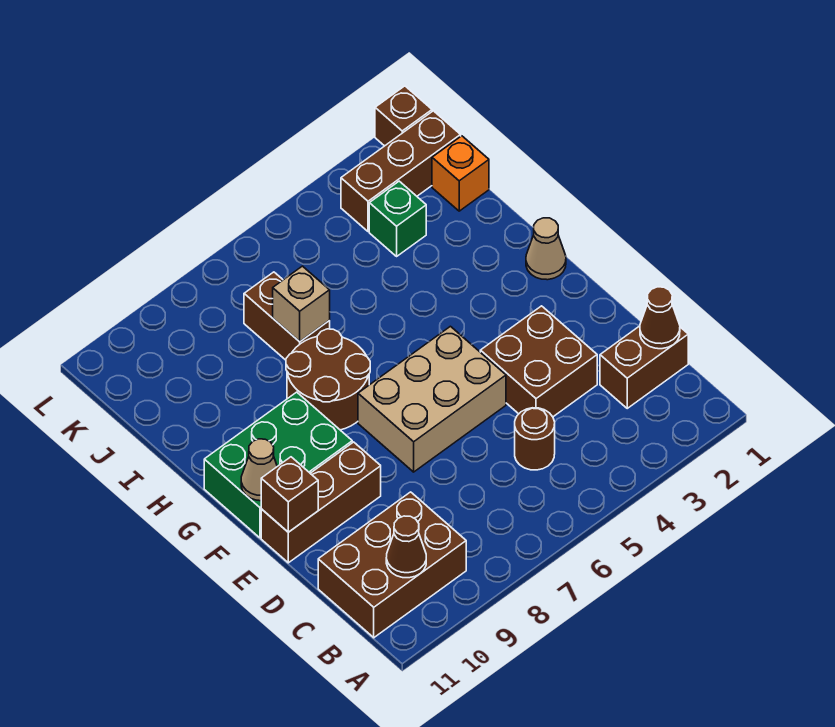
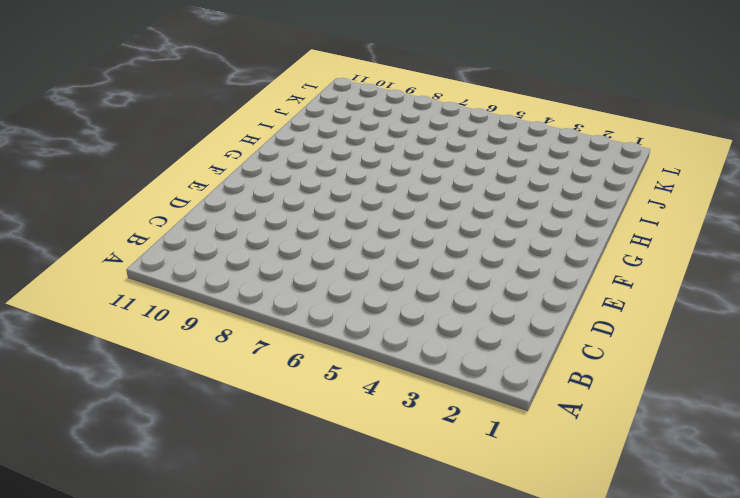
none -> brown brick B9:C11 level 1
none -> brown brick C1:C2 level 1
none -> brown round brick C5 level 1

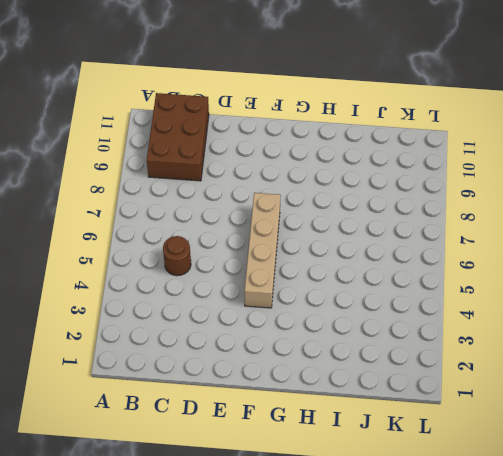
tan brick F4:F7 level 1 -> tan brick E5:F7 level 1
none -> brown brick C1:C2 level 1
none -> brown brick D3:E4 level 1
none -> brown brick E9:E11 level 1

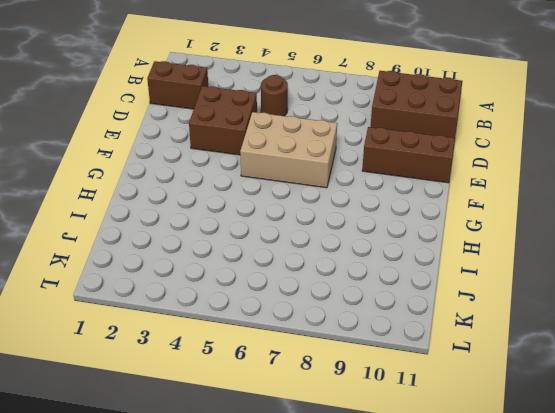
none -> green brick F9:G11 level 1
none -> tan cone G1 level 1
none -> brown round brick G7:H8 level 1

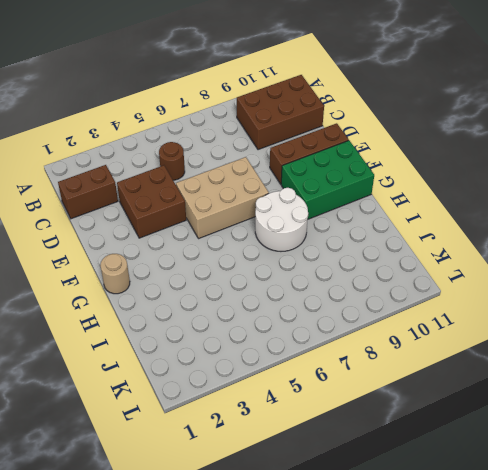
tan round brick G1 level 1 -> tan cone G1 level 1
white round brick G7:H8 level 1 -> brown round brick G7:H8 level 1
none -> brown brick I7:J7 level 1
none -> orange brick J1 level 1
none -> green brick J3 level 1

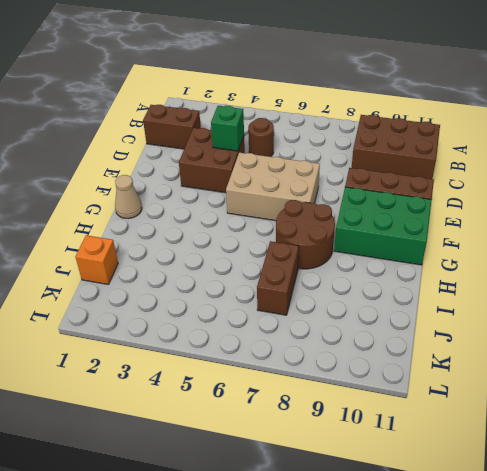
green brick D4 level 2 -> green brick J3 level 1
none -> brown brick K1:K3 level 1
none -> brown brick L1 level 1
none -> brown cone B10 level 2

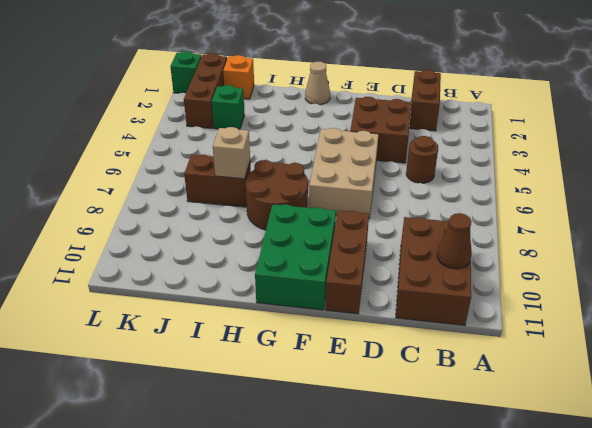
green brick L1 level 1 -> brown brick L1 level 1
none -> brown cone C1 level 2
none -> brown brick E11 level 2
none -> tan cone F11 level 2

